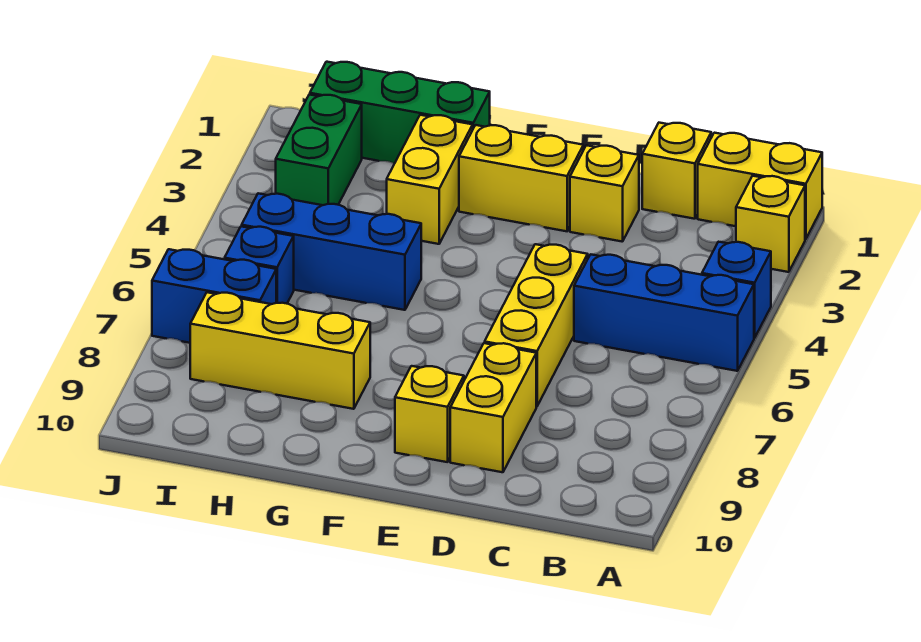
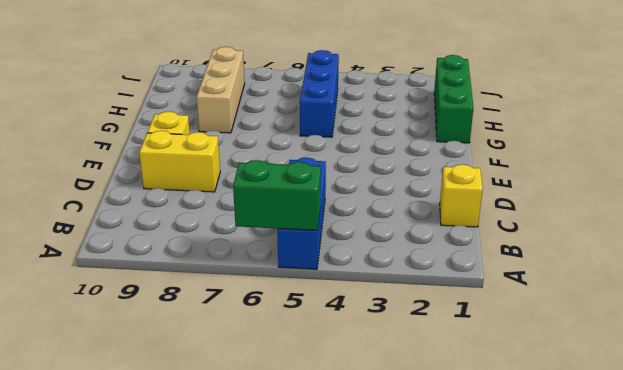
green brick A5:A6 level 2 -> green brick I2:I3 level 1
tan brick G8:I8 level 1 -> yellow brick G8:I8 level 1
none -> yellow brick A1:B1 level 1
none -> yellow brick A2 level 1
none -> blue brick A4 level 1

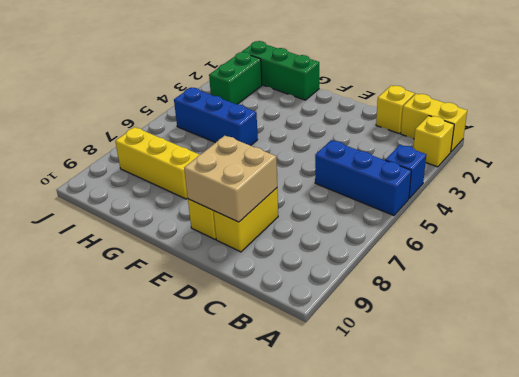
tan brick D8:E9 level 2 -> none
none -> yellow brick D2 level 1
none -> yellow brick D5:D7 level 1
none -> yellow brick E2:F2 level 1

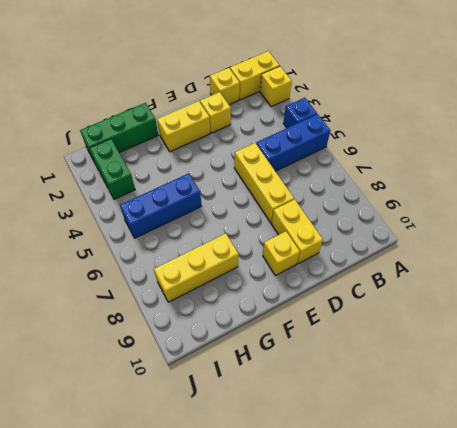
none -> yellow brick G2:G3 level 1
none -> blue brick I6 level 1
none -> blue brick I7:J7 level 1

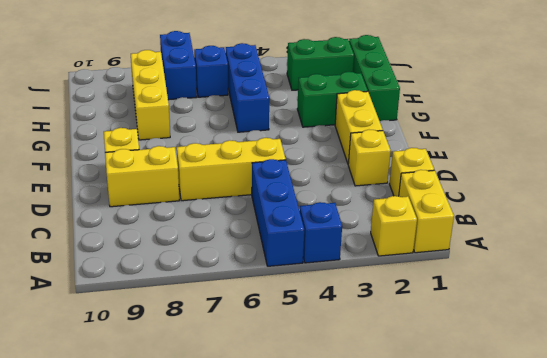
green brick G2:G3 level 1 -> yellow brick G2:G3 level 1

